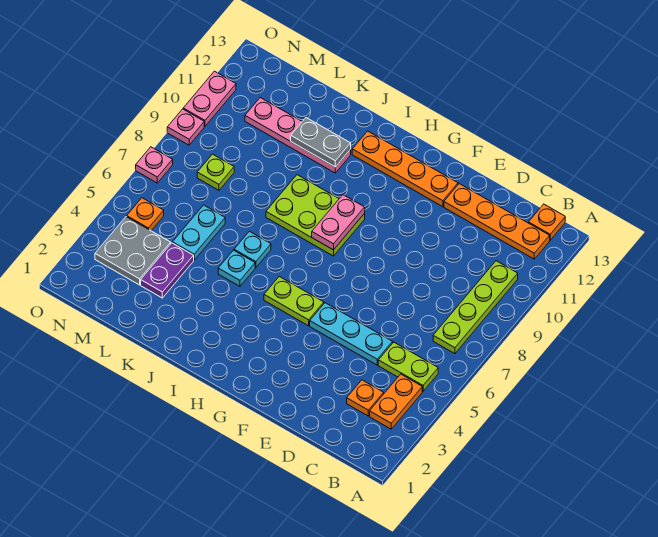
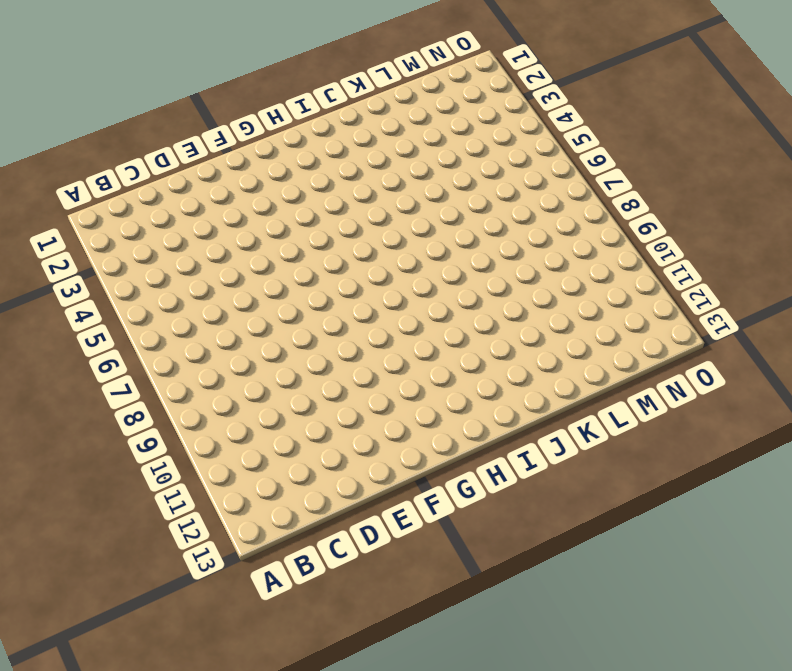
none -> orange plate B3:B4 level 1
none -> lime plate B5:C5 level 1
none -> lime plate B7:B10 level 1

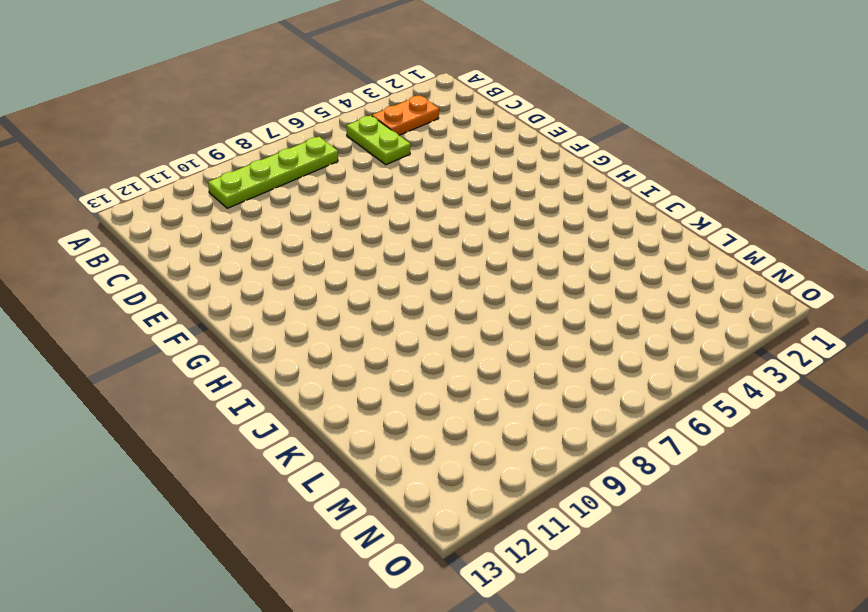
none -> orange plate B12:E12 level 1
none -> orange plate B13 level 1
none -> orange plate C3 level 1

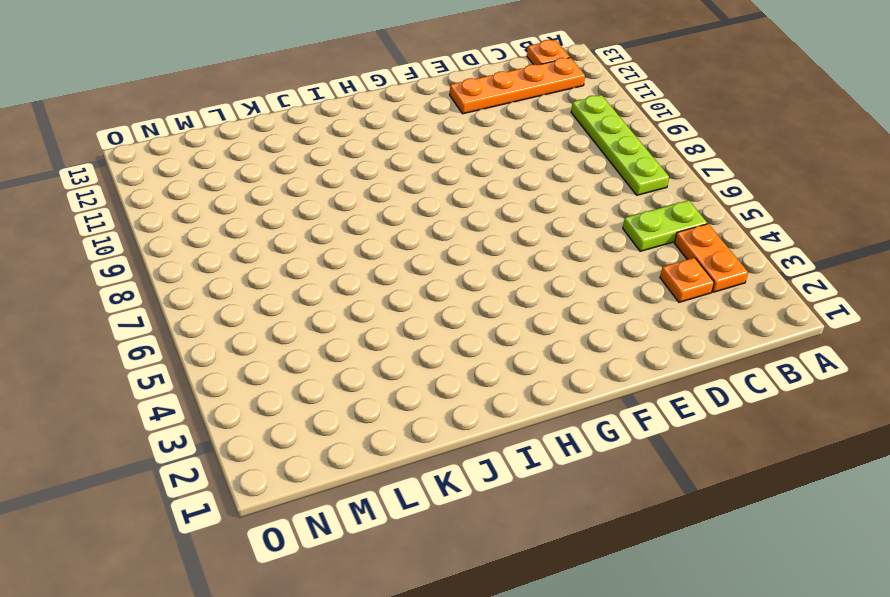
none -> cyan plate D5:F5 level 1
none -> orange plate F12:I12 level 1
none -> lime plate G5:H5 level 1

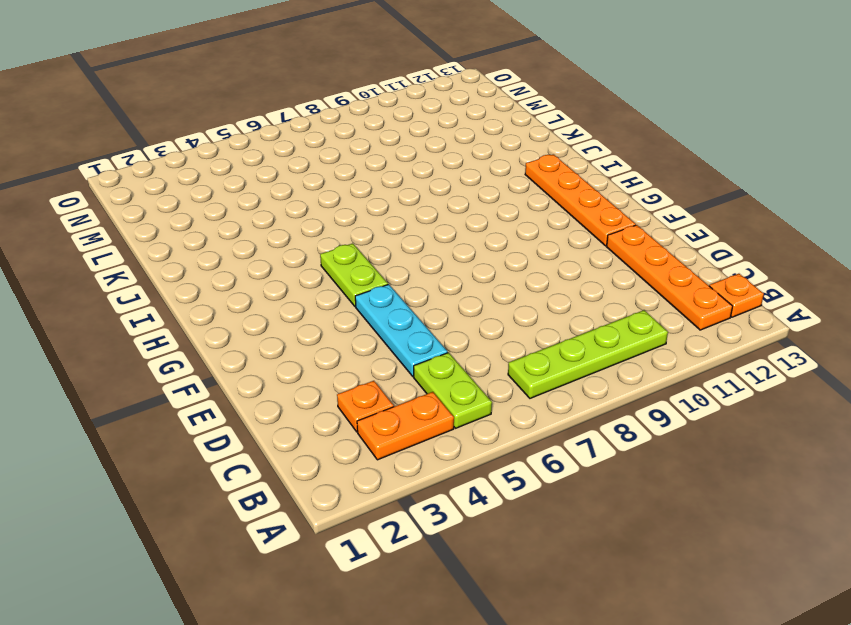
none -> lime plate H8:J9 level 1
none -> cyan plate J5 level 1
none -> cyan plate J6 level 1

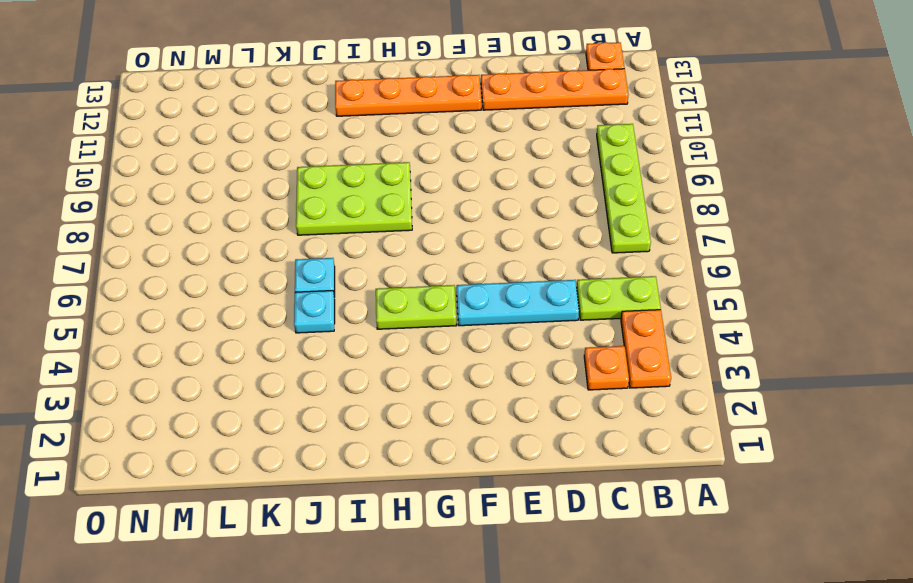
none -> pink plate J11:M11 level 1
none -> purple plate L3:L4 level 1
none -> cyan plate L5:L6 level 1

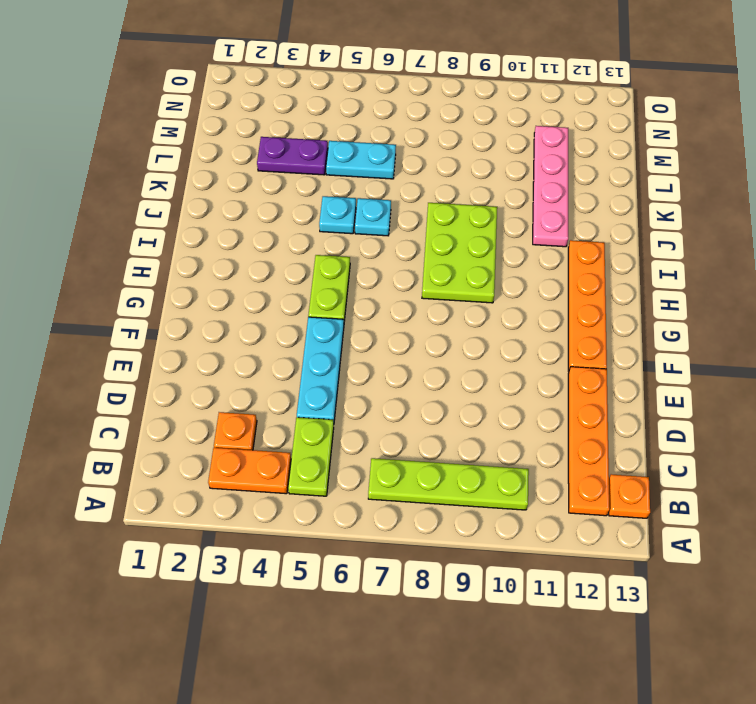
none -> grey plate M3:N4 level 1
none -> lime plate M8 level 1
none -> orange plate N5 level 1

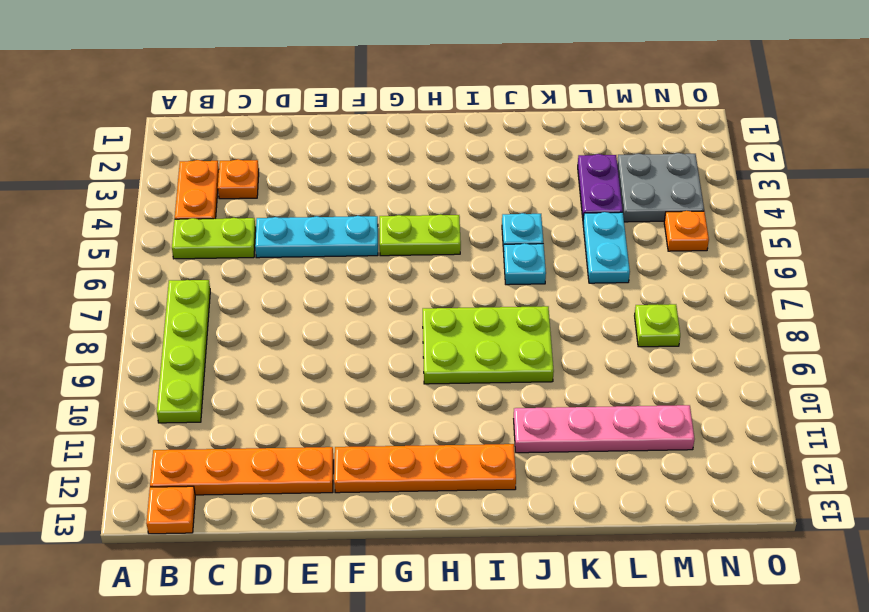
none -> pink plate O7 level 1
none -> pink plate O9 level 1
none -> pink plate O10:O11 level 1

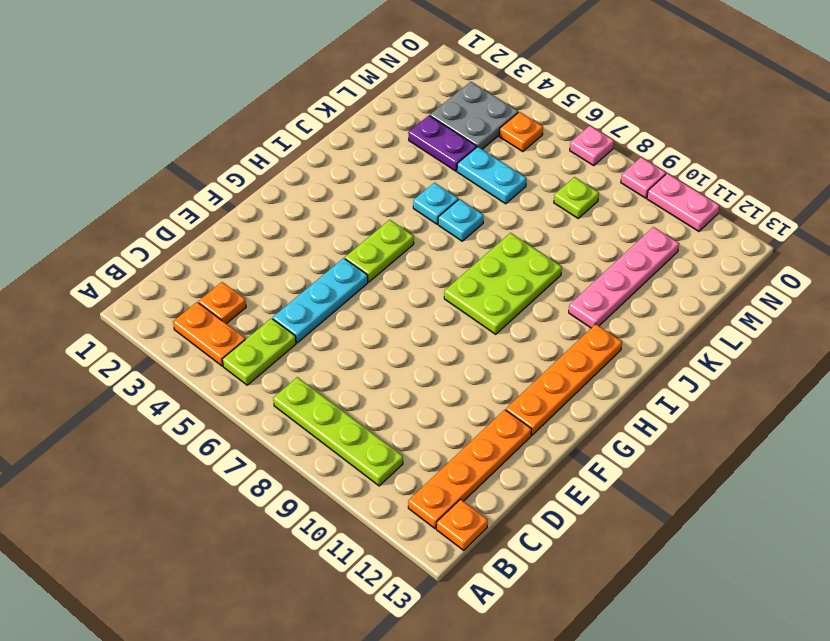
none -> pink plate H8:H9 level 2
none -> grey plate J11:K11 level 2

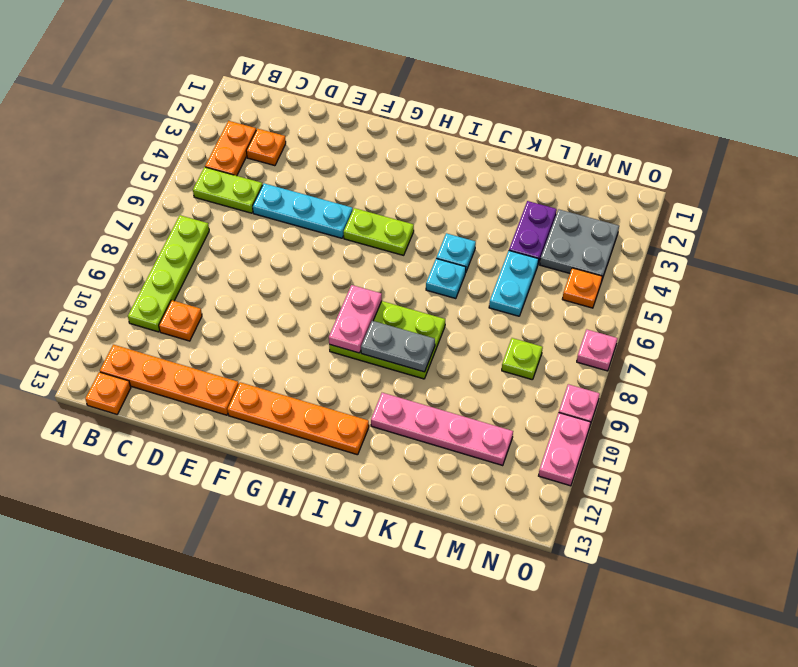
orange plate C10 level 1 -> none
grey plate I9:J9 level 2 -> grey plate J11:K11 level 2

